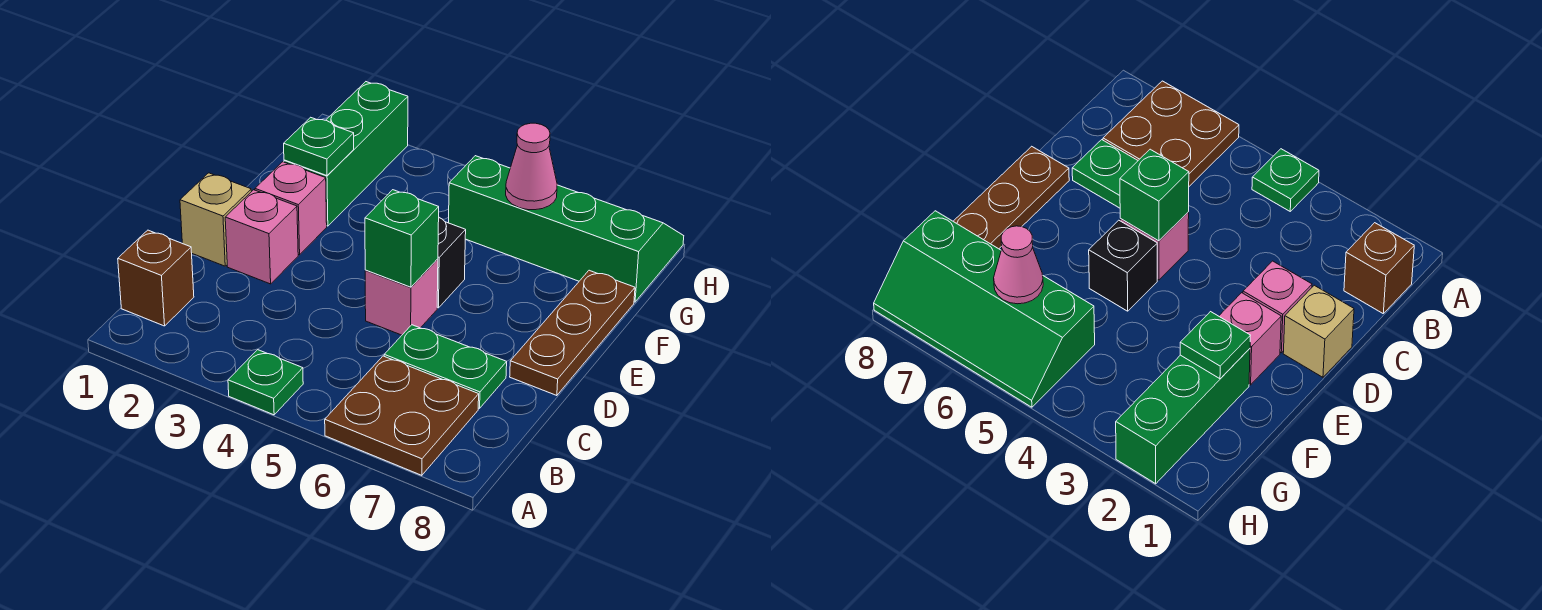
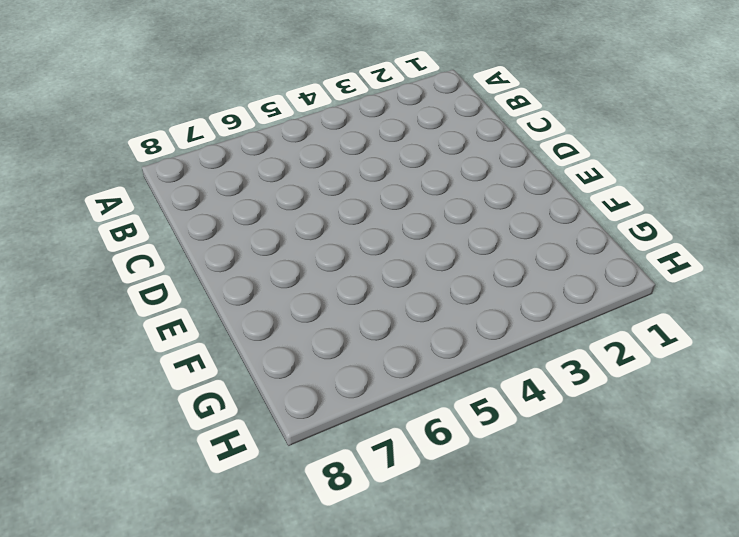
none -> green plate A4 level 1
none -> brown plate A6:B7 level 1
none -> brown brick B1 level 1

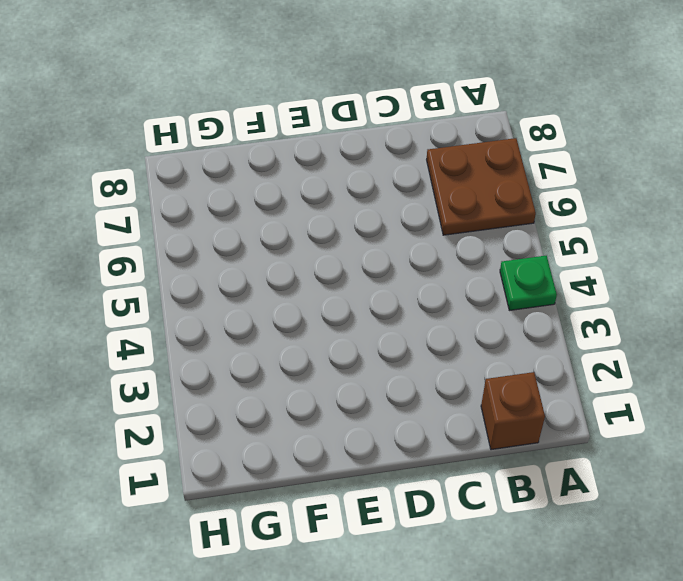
none -> green plate C6:C7 level 1
none -> tan brick D1 level 1
none -> pink brick D2 level 1

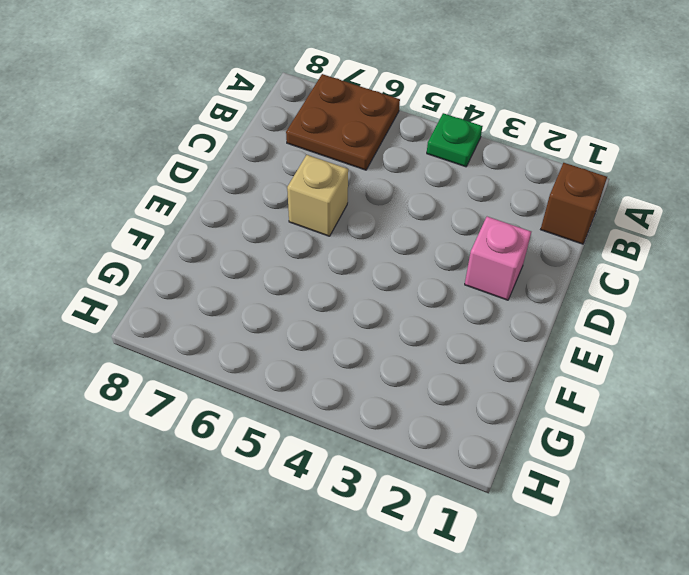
tan brick D6 level 1 -> tan brick D1 level 1
none -> green plate C6:C7 level 1
none -> pink brick D5 level 1
none -> brown plate D8:F8 level 1

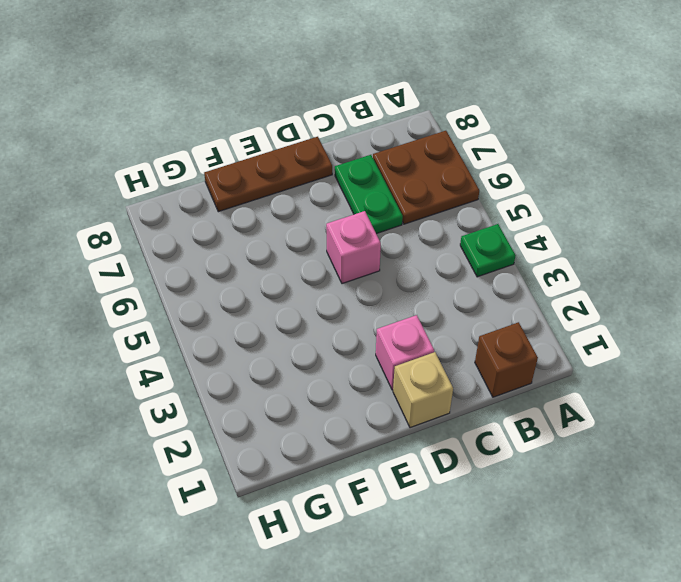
none -> pink brick E2 level 1
none -> black brick E5 level 1
none -> green brick F2:H2 level 1

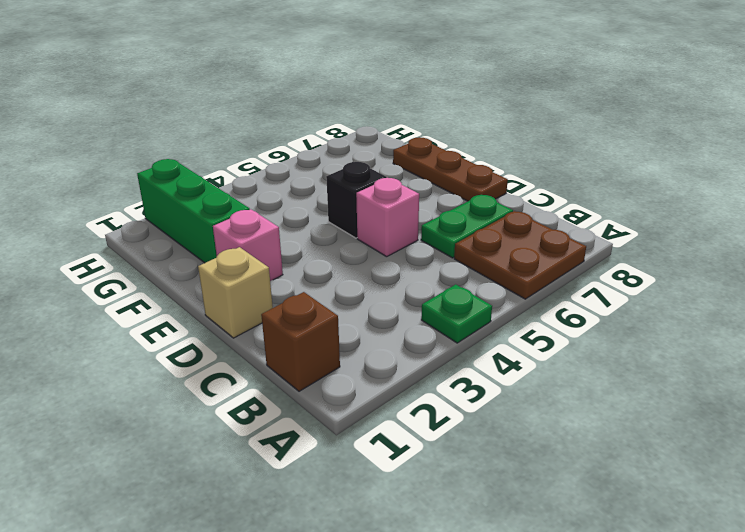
none -> pink brick D2 level 1
none -> green slope G5:H8 level 1 top G
none -> green brick D5 level 2

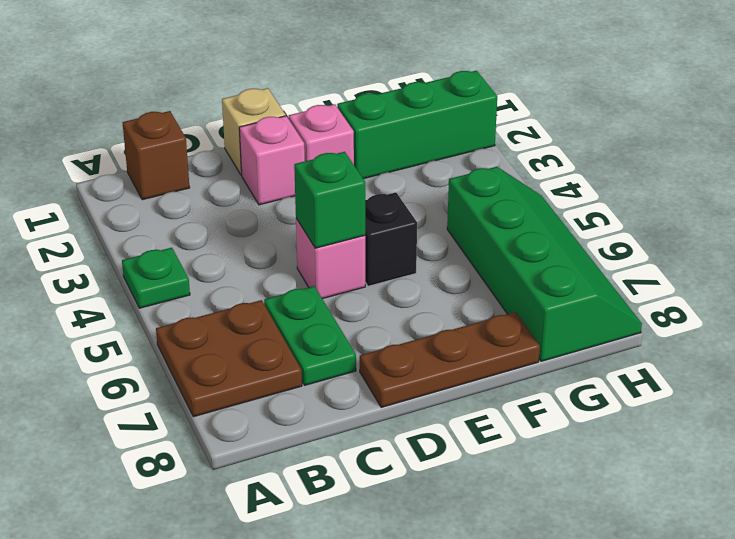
none -> green plate F2 level 2
none -> pink cone G6 level 2

